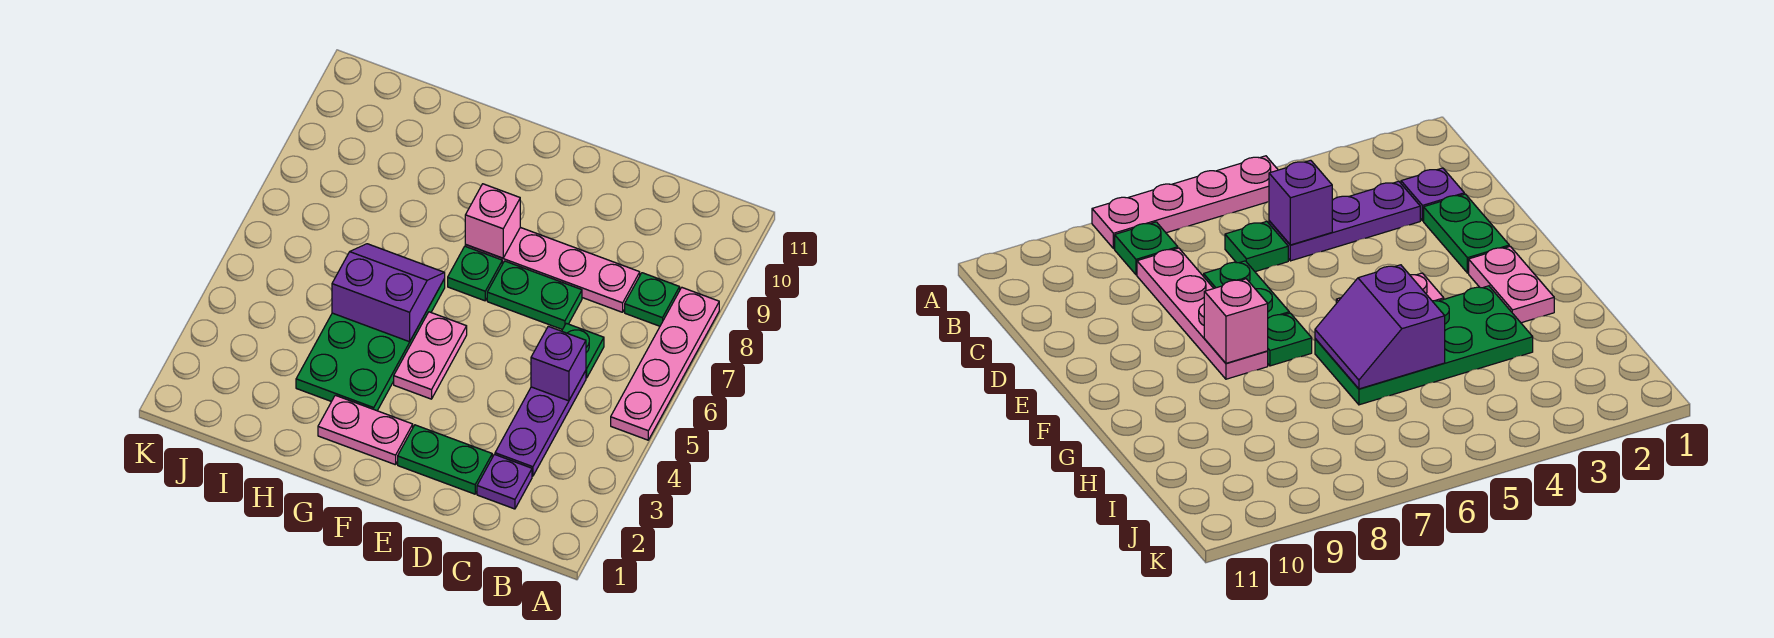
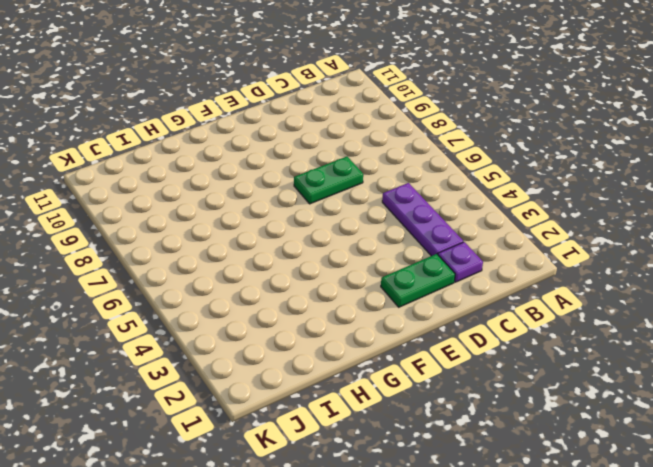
none -> pink plate A5:A8 level 1
none -> green plate B8 level 1
none -> green plate C6 level 1

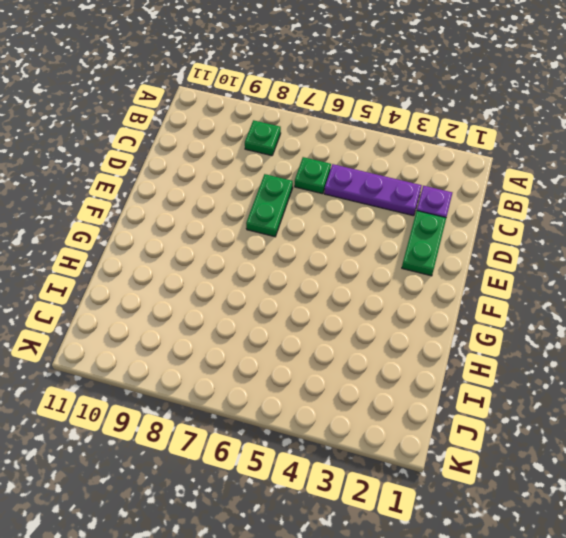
none -> pink plate A5:A8 level 1
none -> pink plate C8:F8 level 1
none -> pink plate F2:G2 level 1

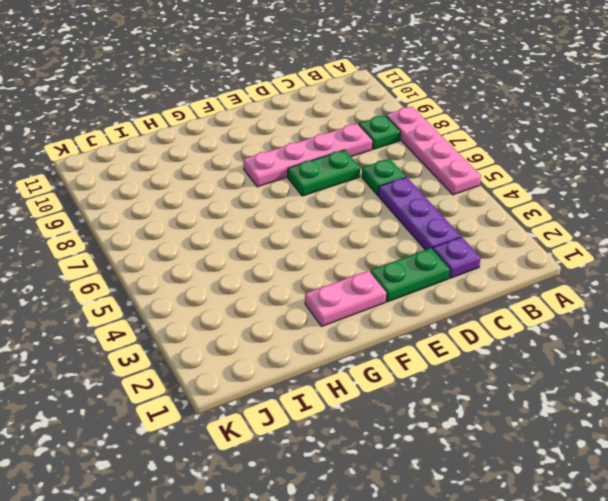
none -> pink plate F4:F5 level 1
none -> green plate F7 level 1
none -> green plate G3:H6 level 1

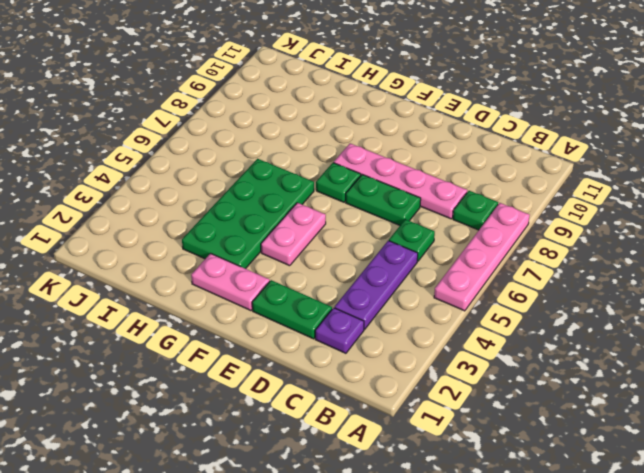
none -> purple brick C5 level 2
none -> pink brick F8 level 2
none -> purple slope G5:H6 level 2 top 5

